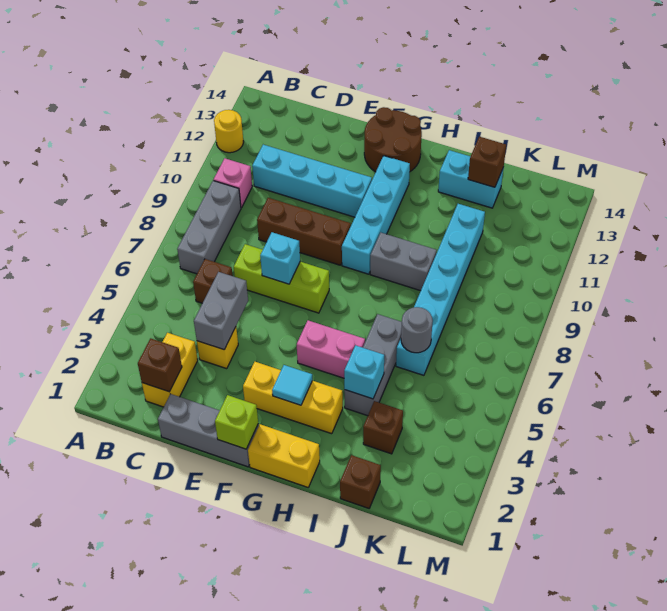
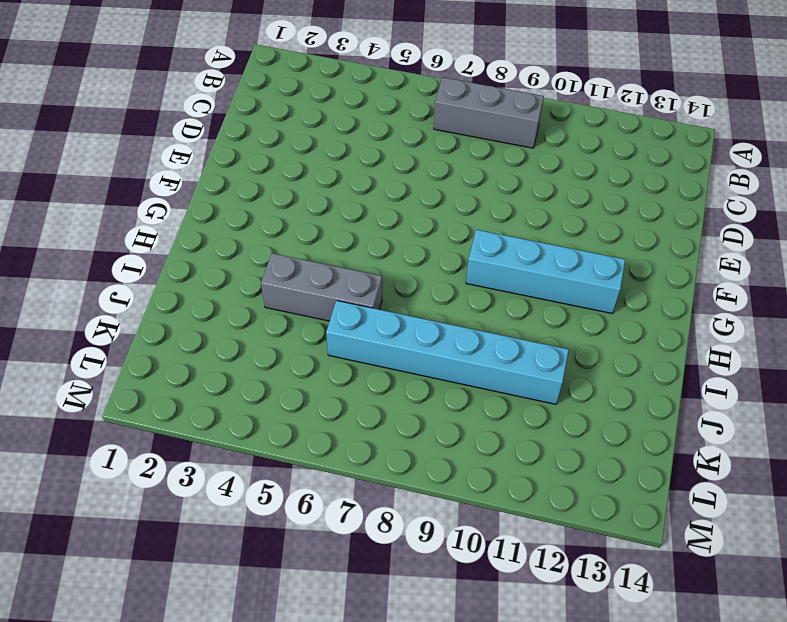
none -> yellow round brick A12 level 1
none -> pink brick B10 level 1
none -> yellow brick C2:C3 level 1

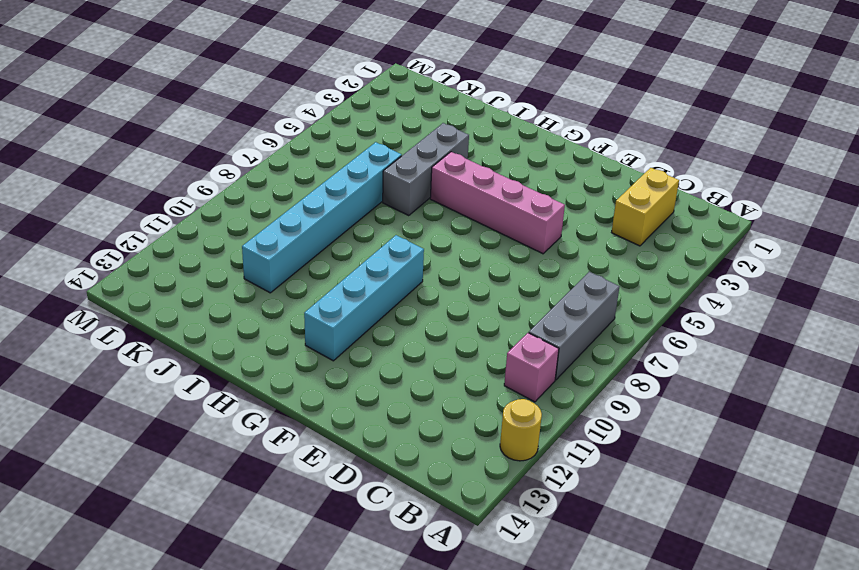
pink brick E5:H5 level 1 -> pink brick G5:H5 level 1
none -> brown brick C6 level 1
none -> cyan brick C11:F11 level 1
none -> grey brick D1:F1 level 1

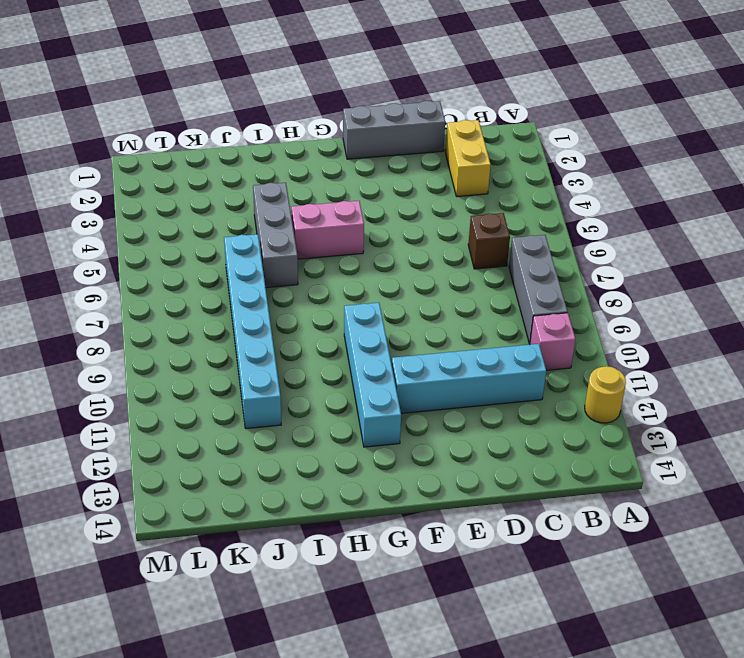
none -> yellow brick D4 level 1
none -> lime brick D7:F7 level 1
none -> brown brick D9:F9 level 1

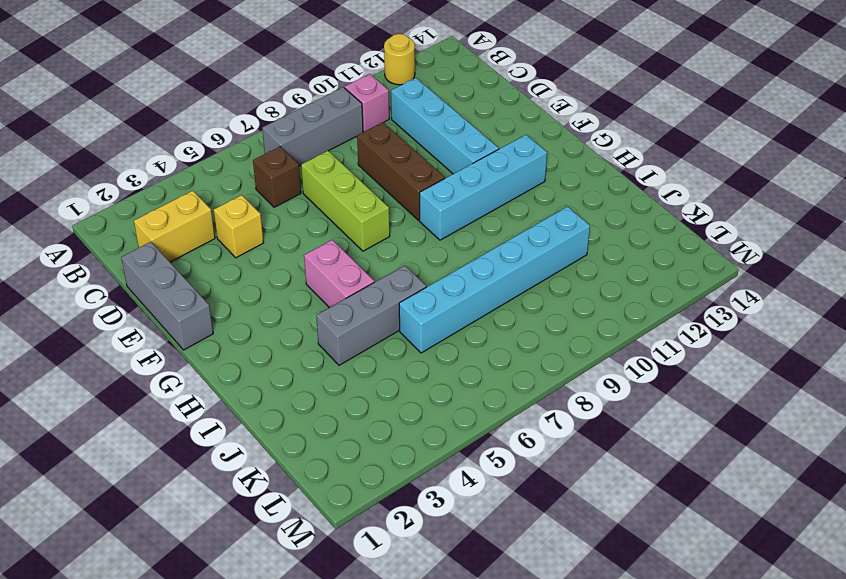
none -> yellow brick F3:H3 level 1
none -> brown round brick F13:G14 level 1
none -> yellow brick G1:H1 level 1

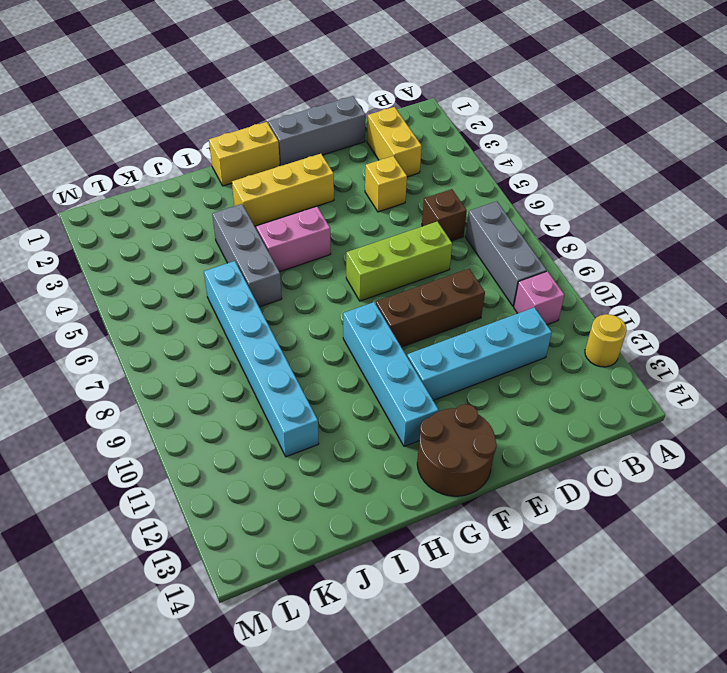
none -> grey brick H9:I9 level 1
none -> cyan brick I13:J13 level 1
none -> brown brick J1 level 1

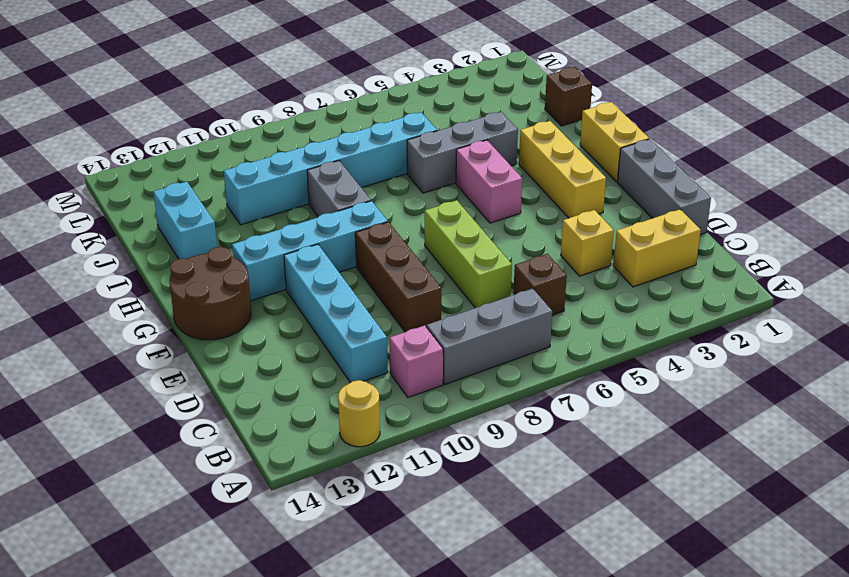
none -> brown brick J3 level 1
none -> brown brick C2 level 2
none -> grey brick D4:D5 level 2

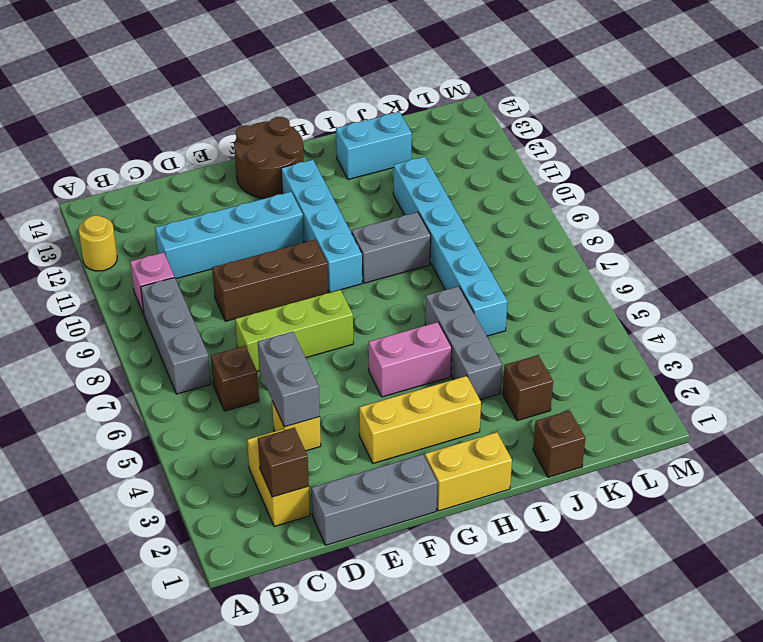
none -> cyan brick E7 level 2
none -> lime brick F1 level 2
none -> cyan tile G3 level 2

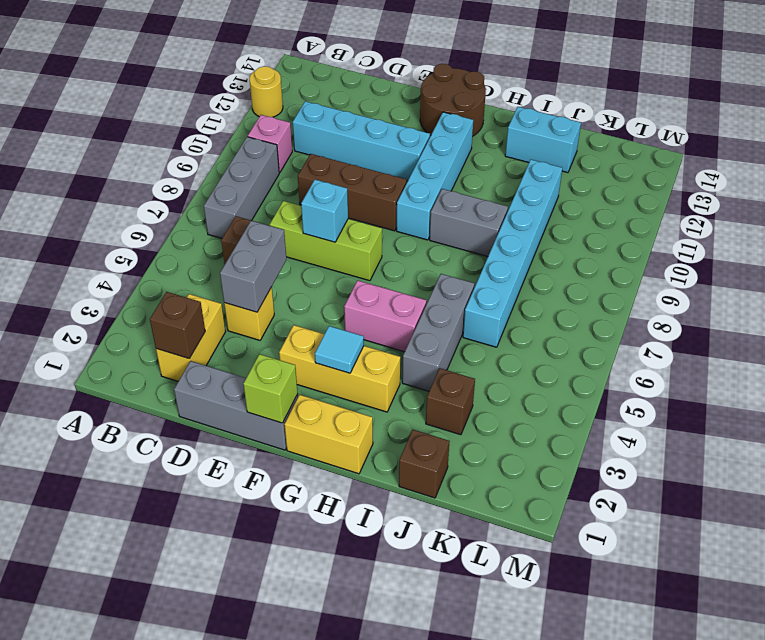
none -> cyan brick I4 level 2
none -> grey round brick J6 level 2
none -> brown brick J13 level 2

